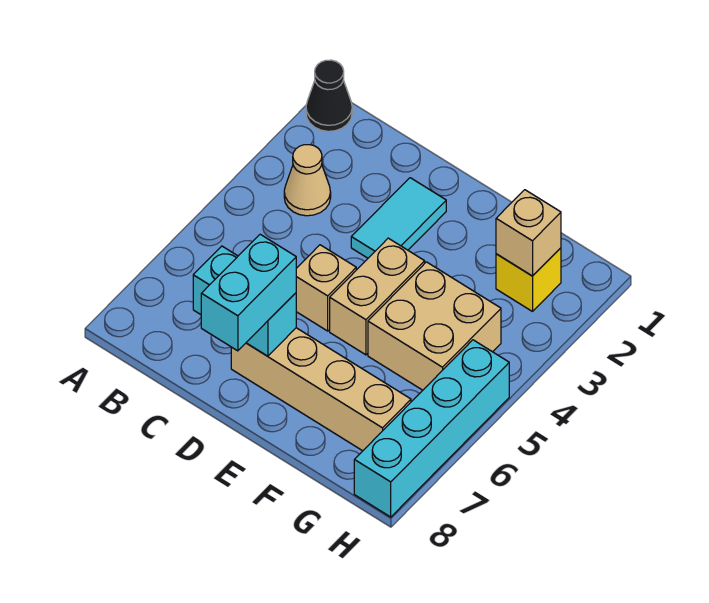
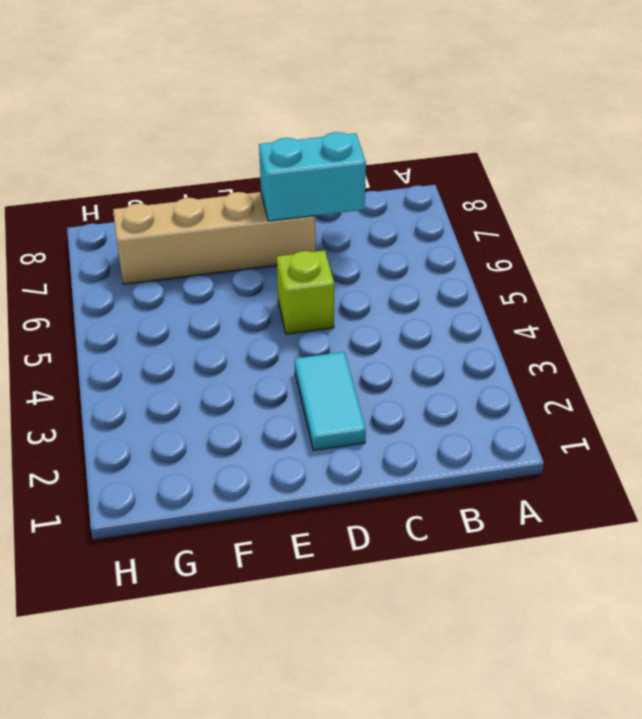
lime brick D5 level 1 -> tan brick D5 level 1
none -> black cone A1 level 1
none -> tan cone B3 level 1
none -> tan brick E4:E5 level 1

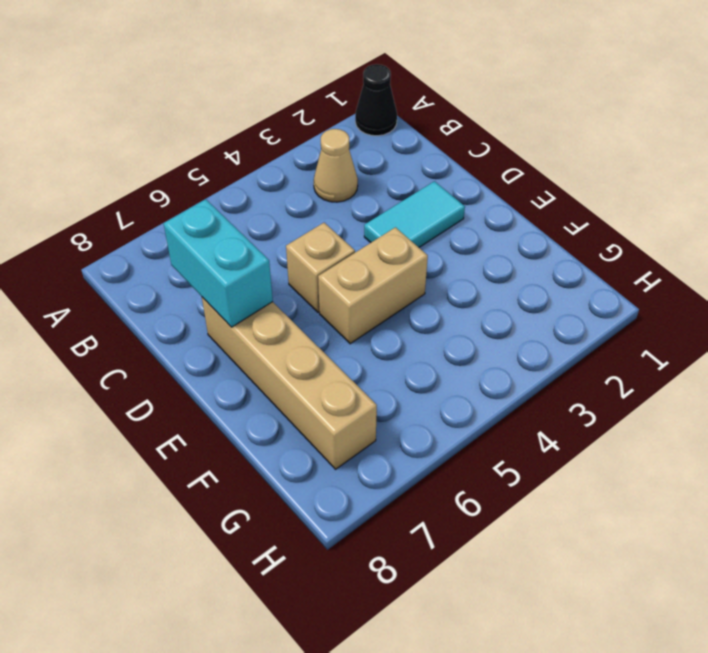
none -> tan brick F4:G5 level 1
none -> yellow brick G2 level 1
none -> cyan brick H5:H8 level 1

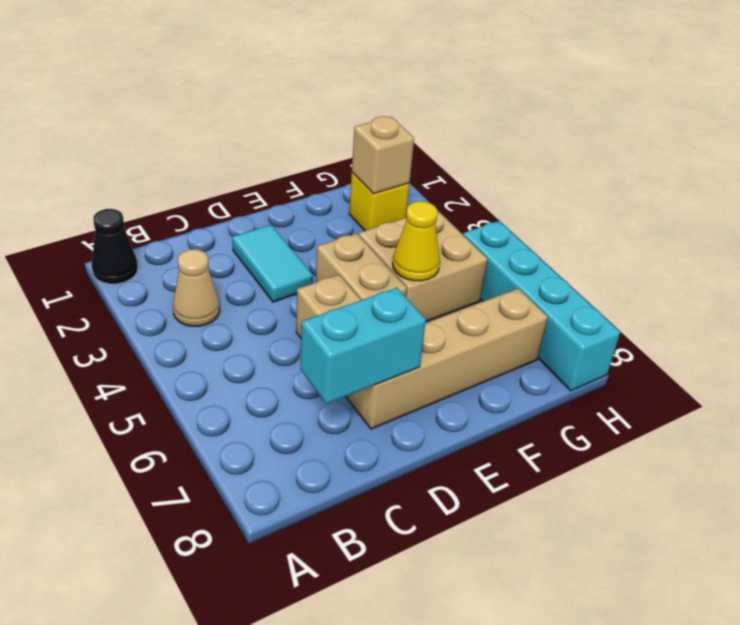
yellow cone F5 level 2 -> none
none -> cyan brick D7:D8 level 3

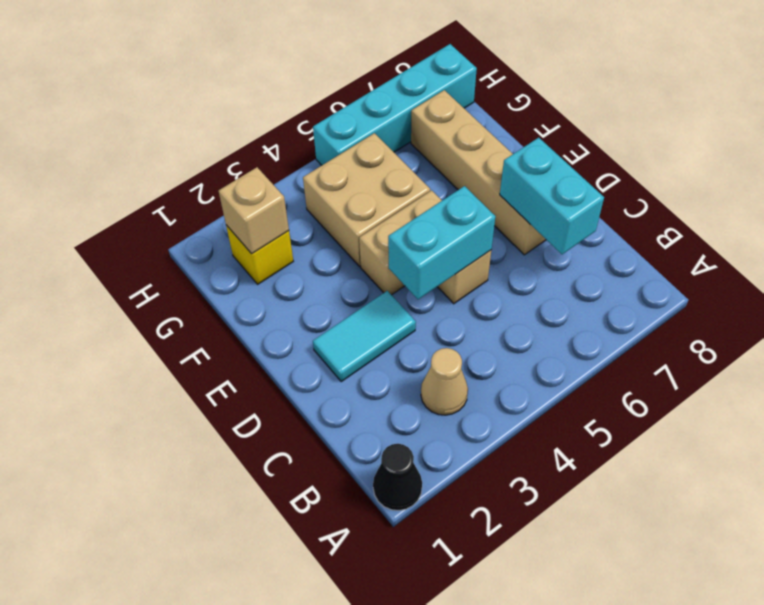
cyan brick D4:D5 level 2 -> cyan brick D7:D8 level 3

